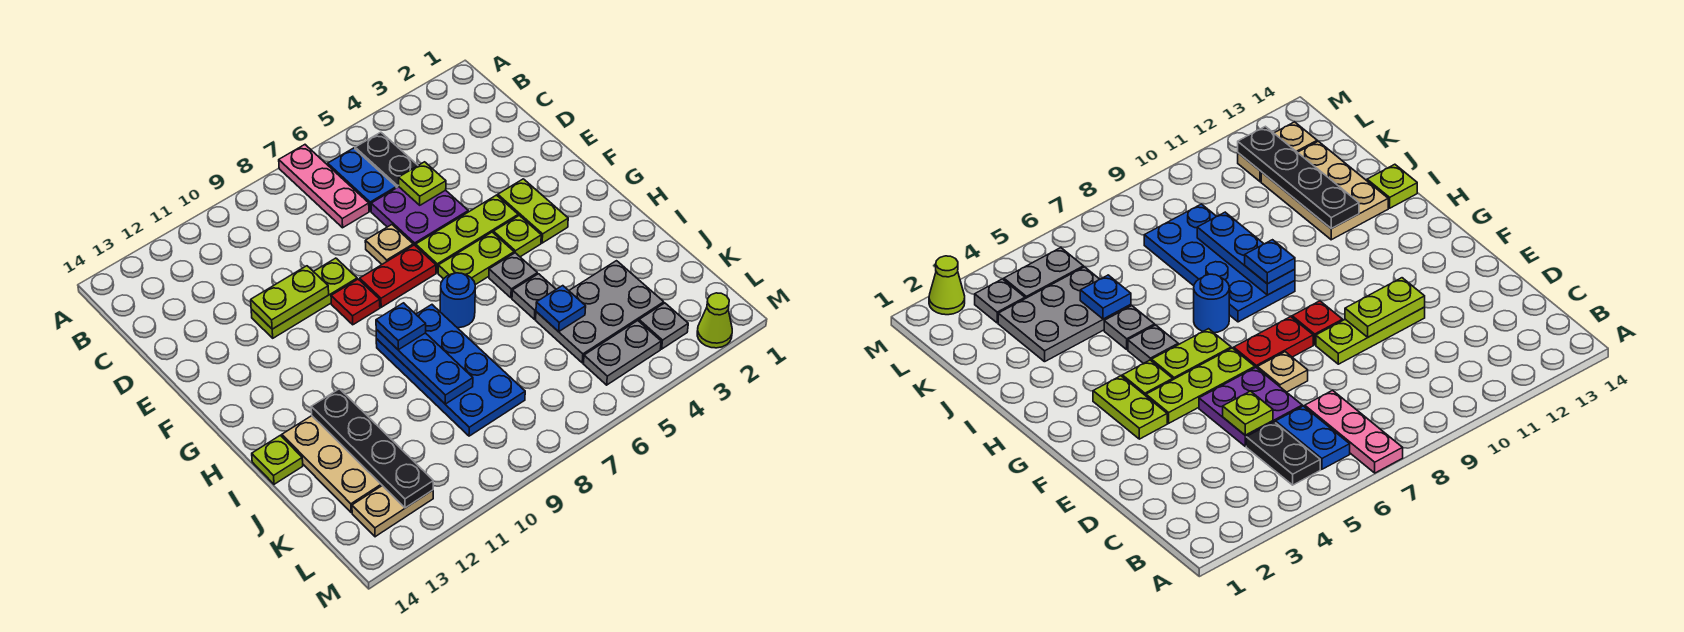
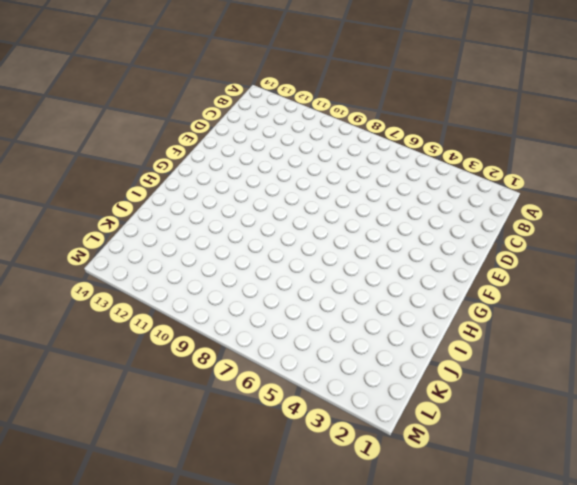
none -> pink plate A7:C7 level 1
none -> black plate B5:C5 level 1
none -> blue plate B6:C6 level 1

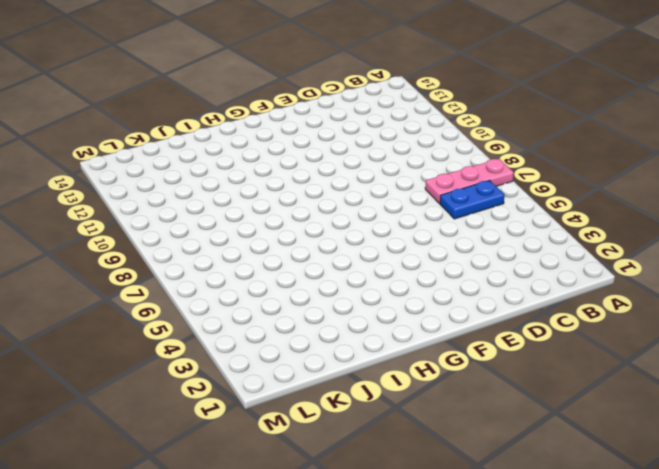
none -> black plate B5:C5 level 1
none -> purple plate D5:E6 level 1
none -> tan plate E7 level 1

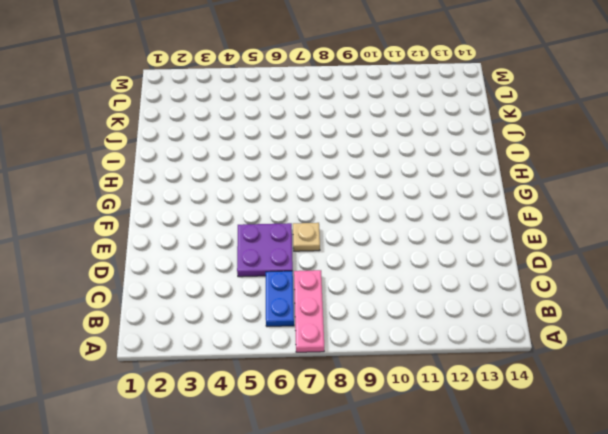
none -> black plate B5:C5 level 1
none -> lime plate E9:E11 level 1
none -> lime plate F3:G3 level 1

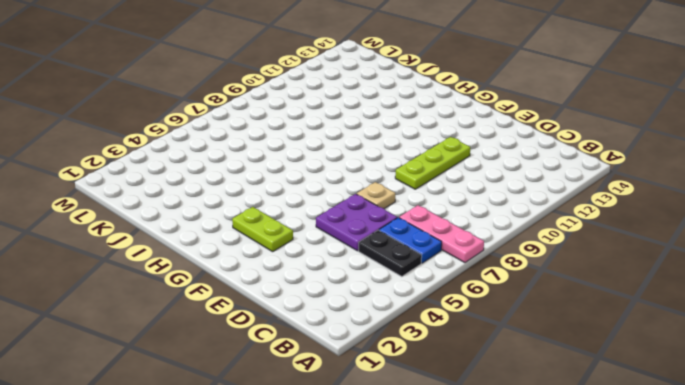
none -> lime plate F4:F6 level 1
none -> red plate F7:F8 level 1
none -> red plate F9 level 1

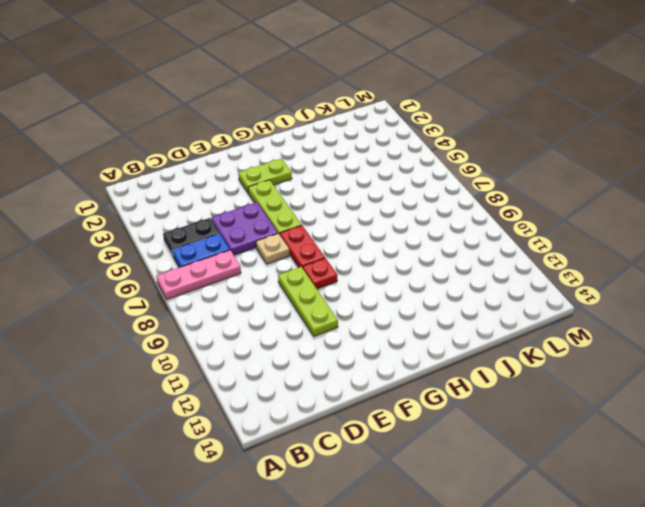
none -> lime plate G4 level 1
none -> lime plate G5:G6 level 1
none -> grey plate H5 level 1

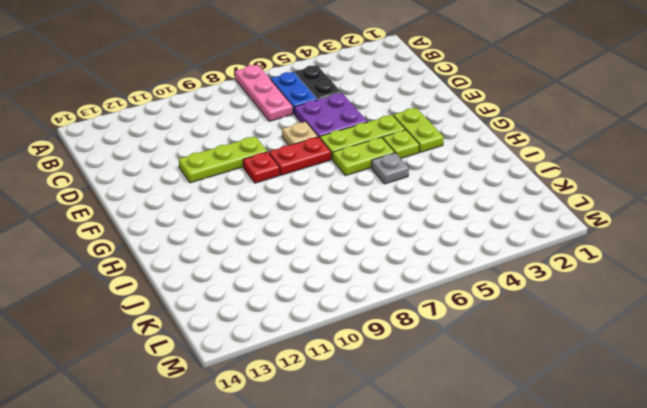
none -> blue round brick H7 level 1
none -> blue plate H8:K9 level 1
none -> grey plate I5 level 1

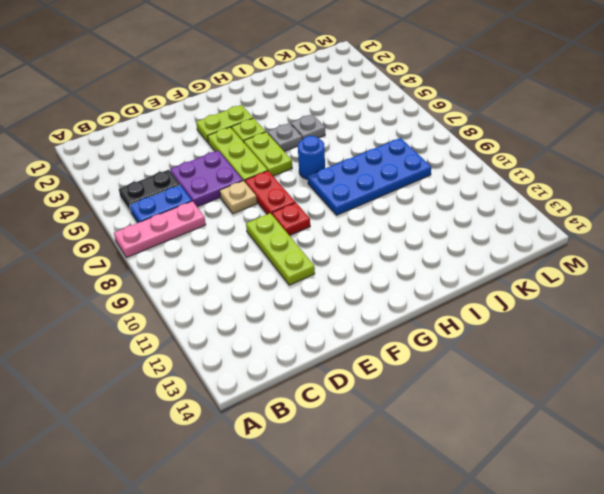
none -> tan plate I12:K13 level 1
none -> lime plate I14 level 1
none -> grey plate J3:K5 level 1

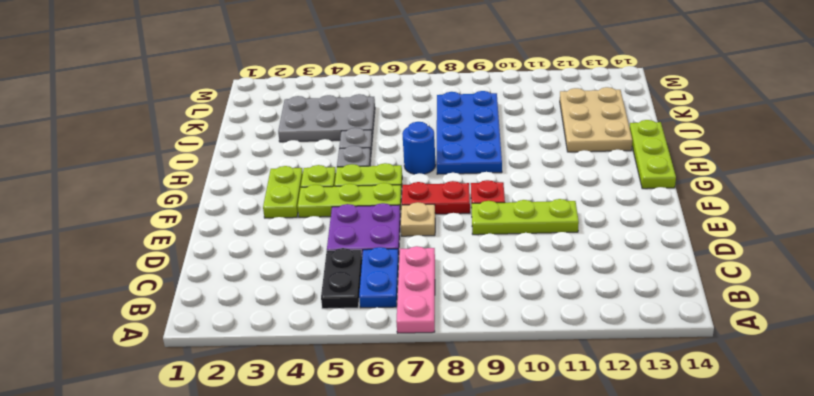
lime plate G14:I14 level 1 -> lime plate I14 level 1
none -> grey plate L3 level 1
none -> grey plate L4:L5 level 1
none -> tan plate L12:L13 level 1

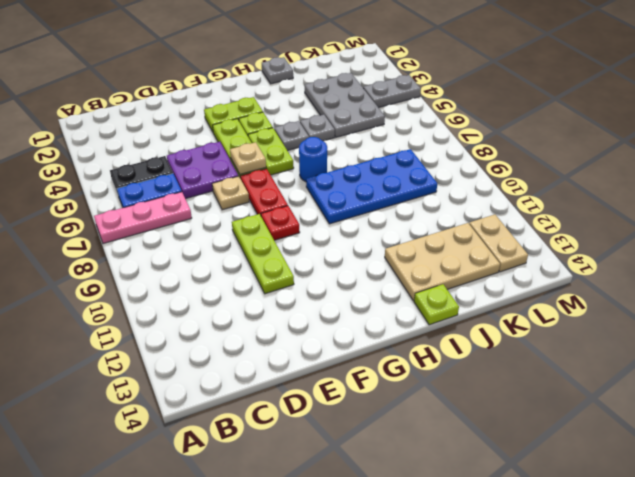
tan plate F6 level 2 -> none
grey plate I1 level 1 -> grey plate L3 level 1
grey plate L4:M4 level 1 -> grey plate L4:L5 level 1
none -> lime cone M2 level 1
none -> lime plate D5 level 2
none -> lime plate E10:E11 level 2

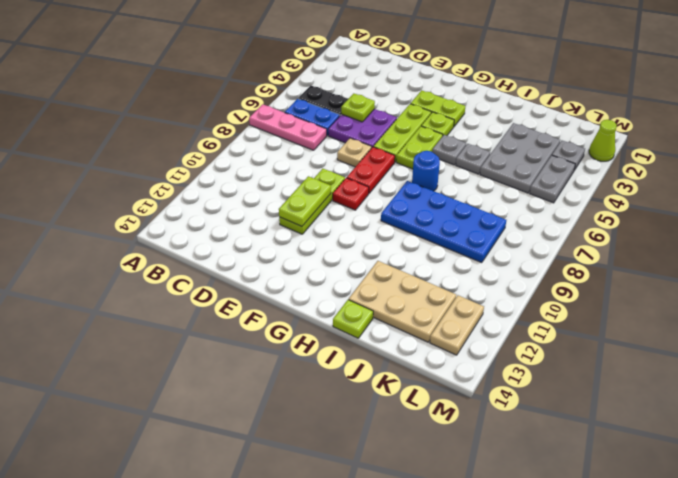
none -> blue plate H9:J9 level 2
none -> black plate I12:L12 level 2
none -> blue plate J5 level 2

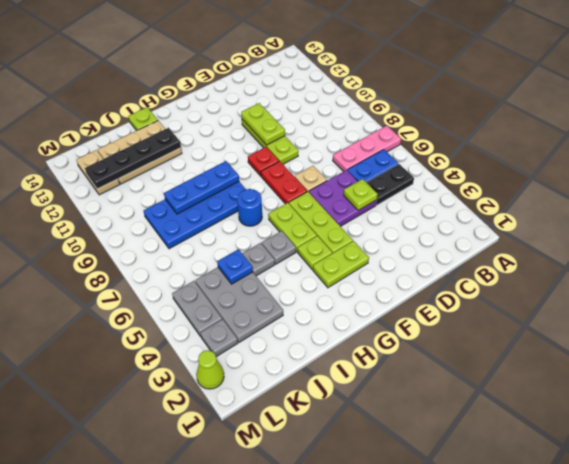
none -> blue plate H9 level 3

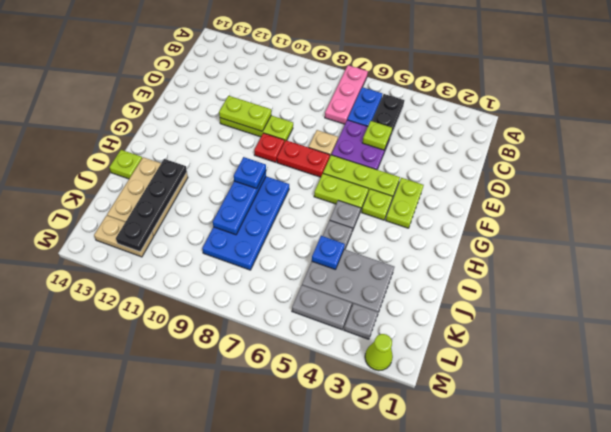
none -> blue round brick H7 level 1

